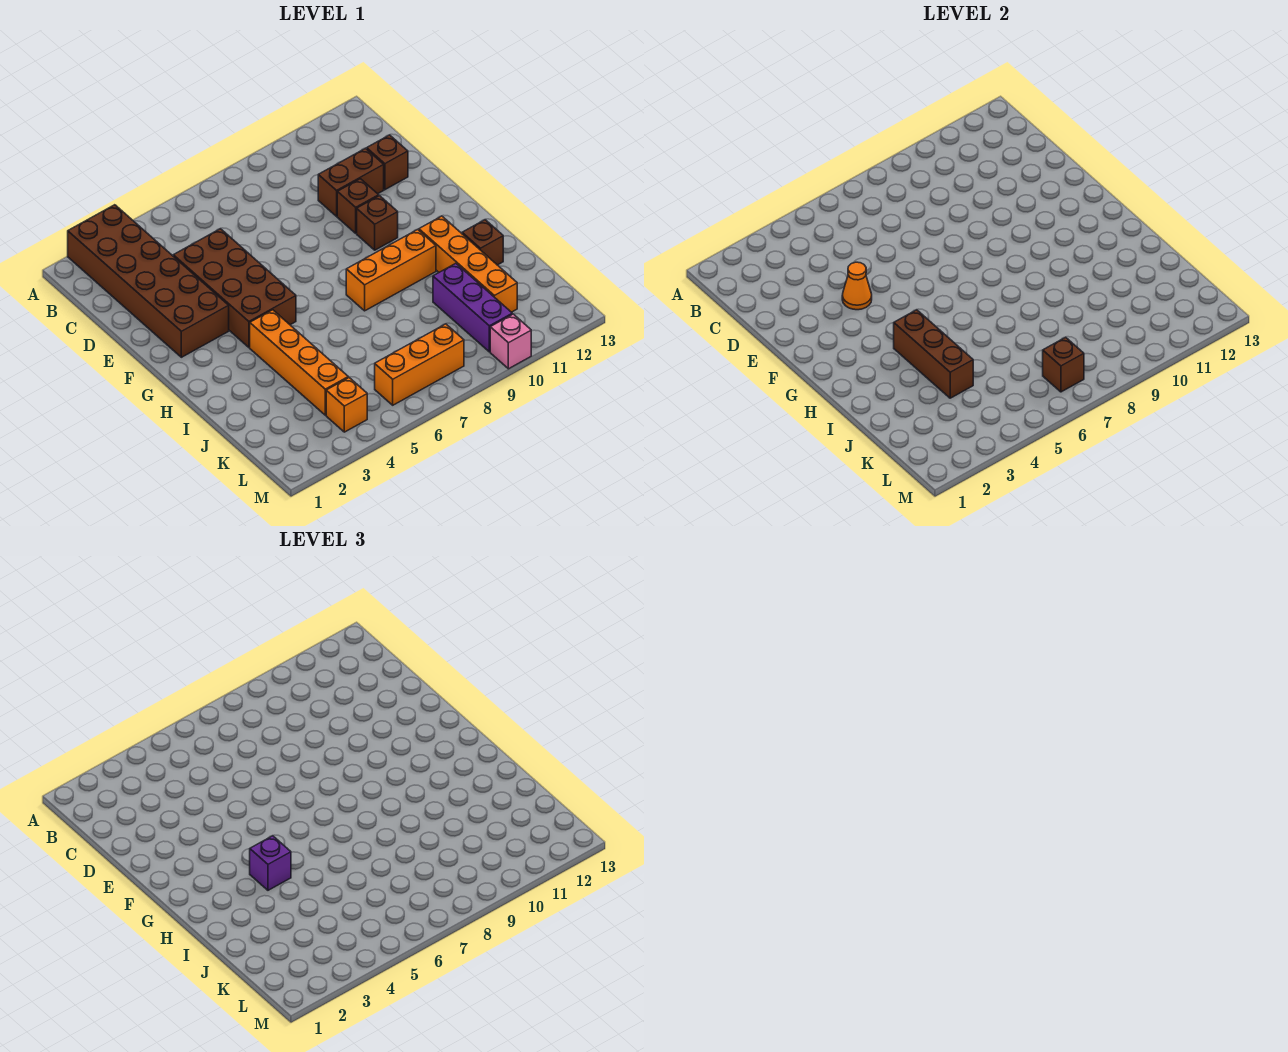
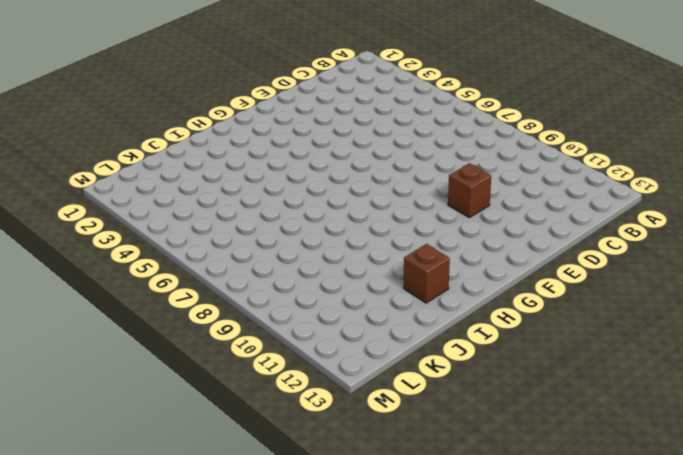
none -> brown brick A2:F3 level 1
none -> brown brick D4:G5 level 1
none -> brown brick D10:D11 level 1

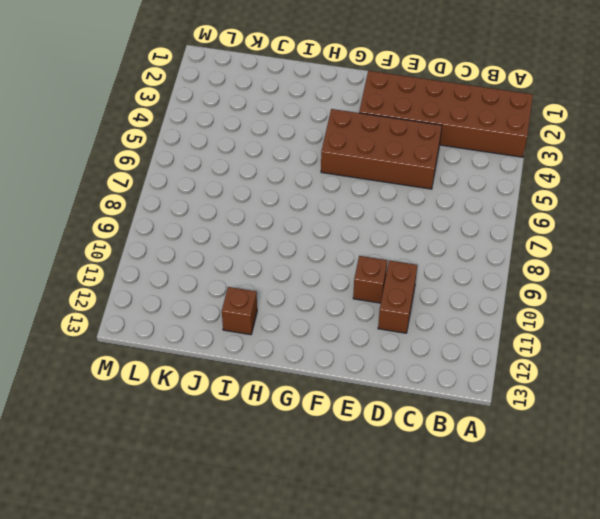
none -> brown brick D12 level 1
none -> brown brick F10 level 1
none -> orange brick H4:K4 level 1

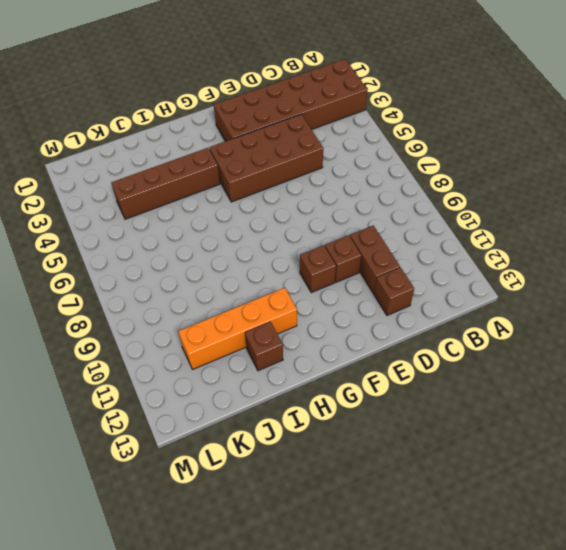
brown brick H4:K4 level 1 -> orange brick H4:K4 level 1
none -> orange brick H8:H10 level 1
none -> purple brick J10:L10 level 1
none -> orange brick L4 level 1

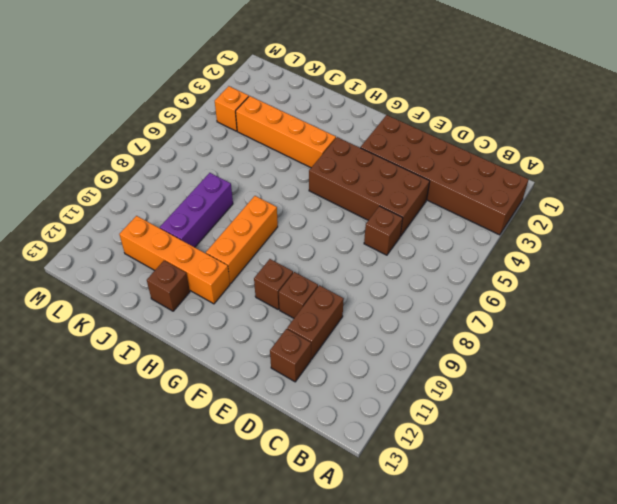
brown brick D6 level 1 -> brown brick L7 level 2
purple brick J8:J10 level 1 -> purple brick J10:L10 level 1
none -> orange brick L6:L8 level 1
none -> pink brick M10 level 1
none -> orange cone E4 level 2

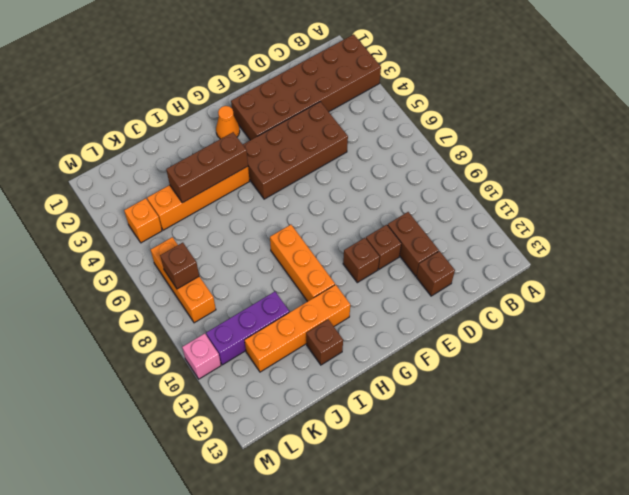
orange cone G2 level 1 -> orange cone E4 level 2
none -> purple brick H4 level 3

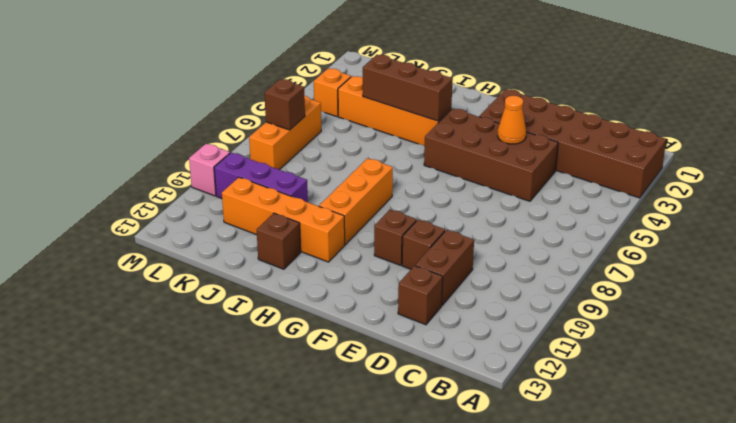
none -> purple brick H4 level 3

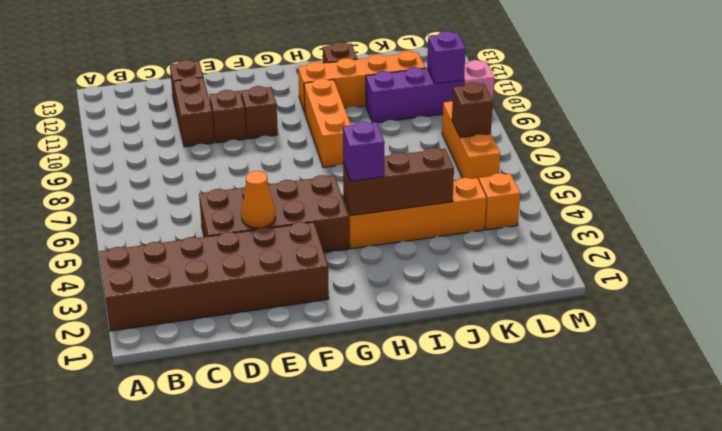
purple brick L10 level 2 -> none

